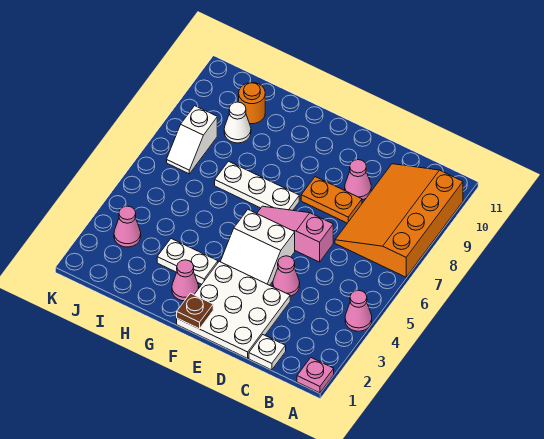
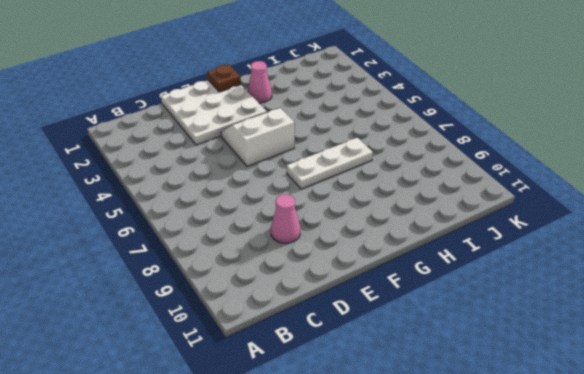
none -> pink plate A1 level 1
none -> pink cone A4 level 1
none -> orange slope A7:C10 level 1 top A

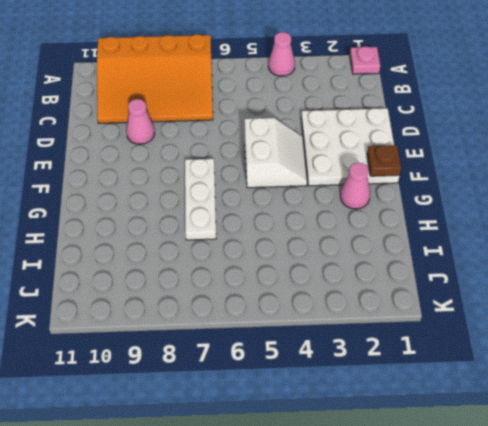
none -> white plate C1 level 1
none -> pink cone D4 level 1
none -> pink slope D6:F6 level 1 top D

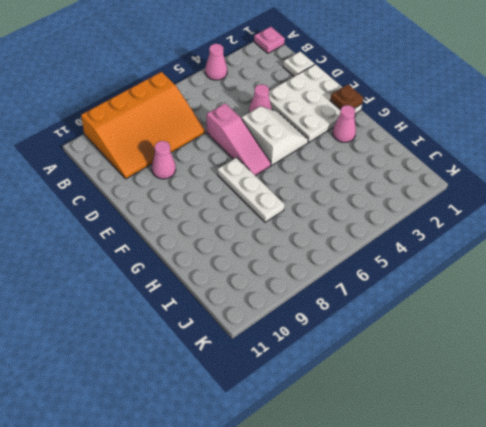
none -> orange plate D8:E8 level 1
none -> white plate G3:H3 level 1
none -> white cone I9 level 1

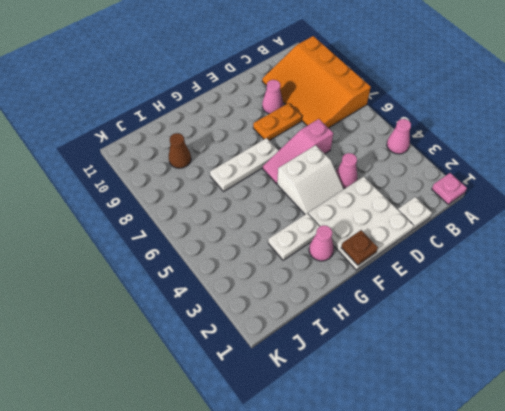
brown cone I9 level 1 -> white cone I9 level 1
none -> orange round brick I10 level 1
none -> pink cone J3 level 1
none -> white slope J7:J8 level 1 top 8

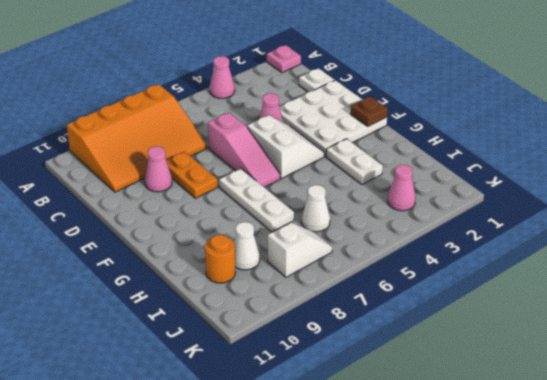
white cone I6 level 1 -> none
none -> pink cone G2 level 1

